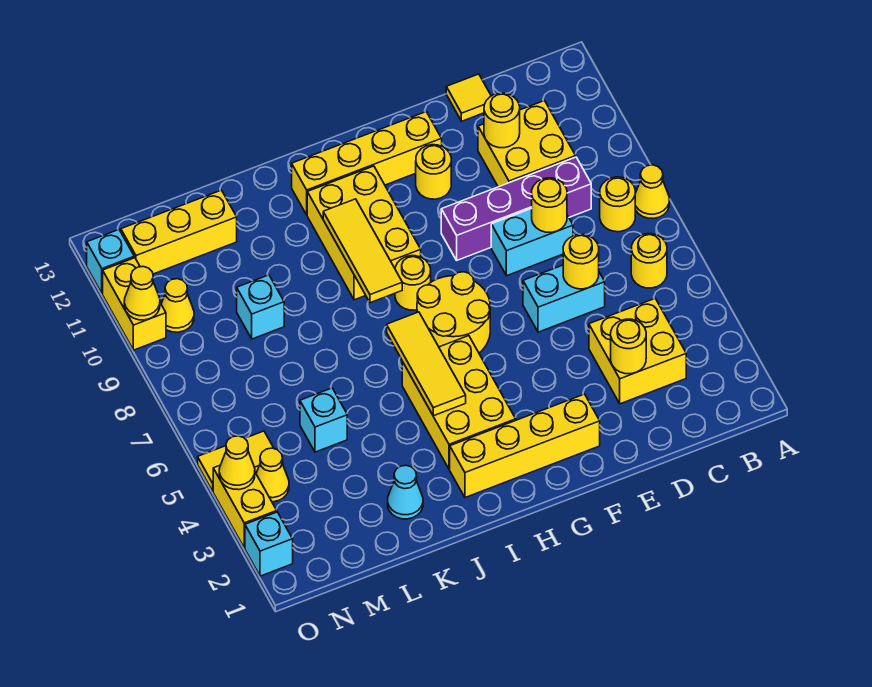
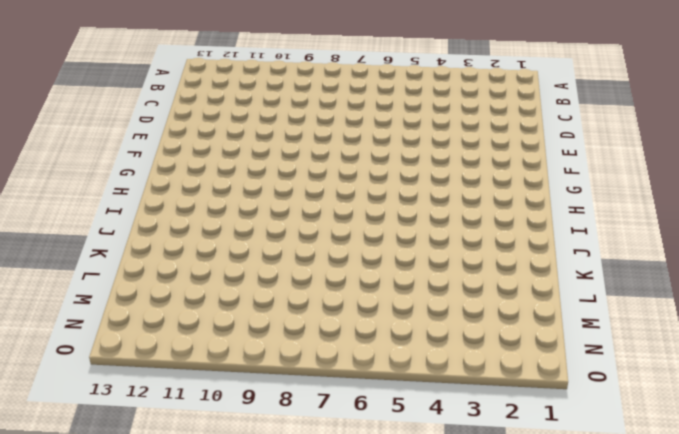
none -> yellow cone A8 level 1
none -> yellow round brick B6 level 1
none -> yellow round brick B8 level 1
none -> yellow brick C3:D4 level 1

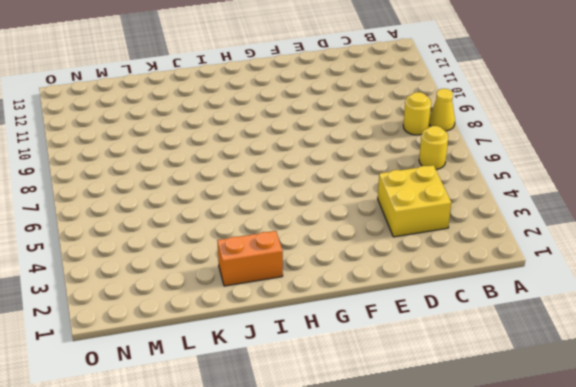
orange brick I2:J2 level 1 -> yellow brick F2:I2 level 1
none -> purple brick C9:F9 level 1
none -> yellow brick C10:D11 level 1
none -> cyan brick D6:E6 level 1
none -> cyan brick D8:E8 level 1

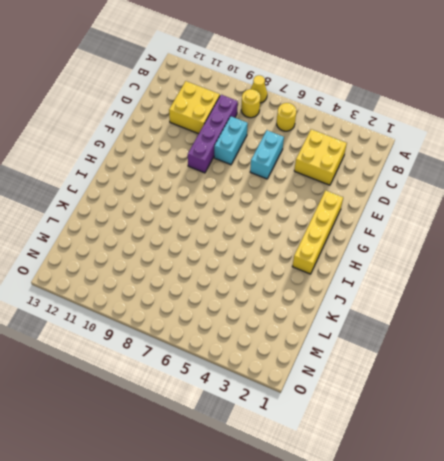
none -> yellow tile D13 level 1
none -> yellow round brick F11 level 1
none -> yellow brick F12:I12 level 1
none -> yellow round brick G6:H7 level 1

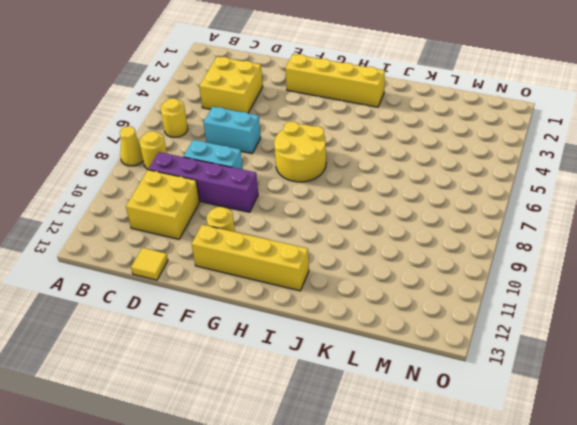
none -> yellow brick H3:I5 level 1
none -> yellow round brick H8 level 1
none -> yellow brick H9:I11 level 1
none -> cyan cone K2 level 1

